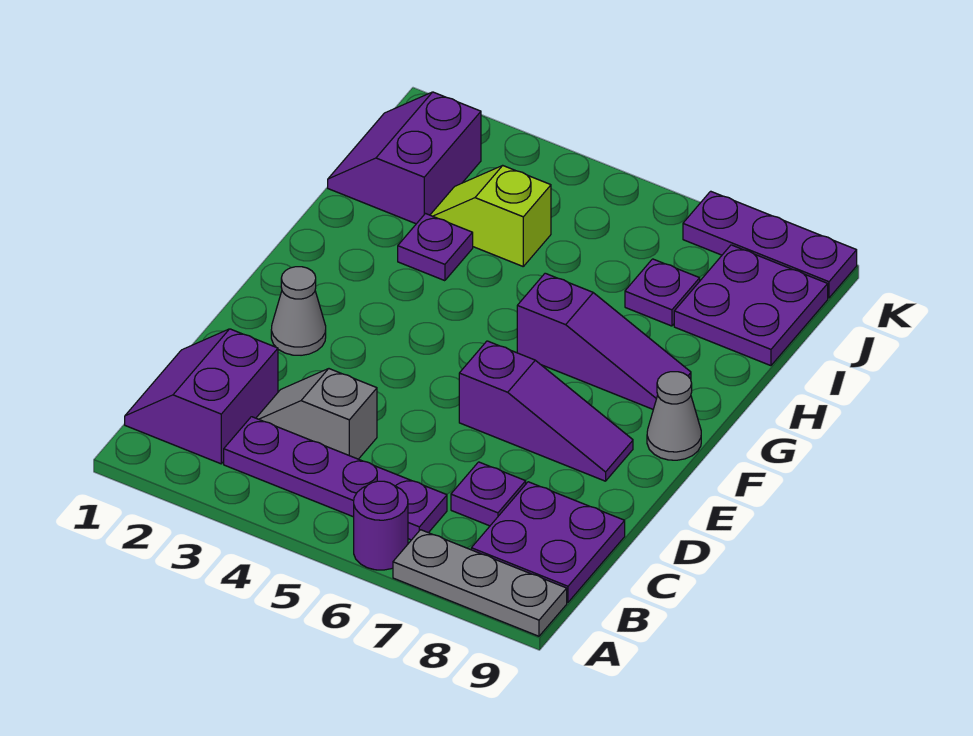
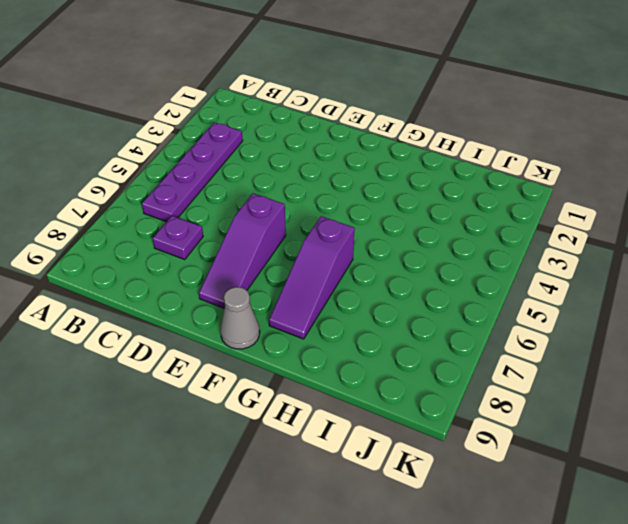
none -> purple round brick A6 level 1
none -> grey plate A7:A9 level 1
none -> purple slope B1:C2 level 1 top 2

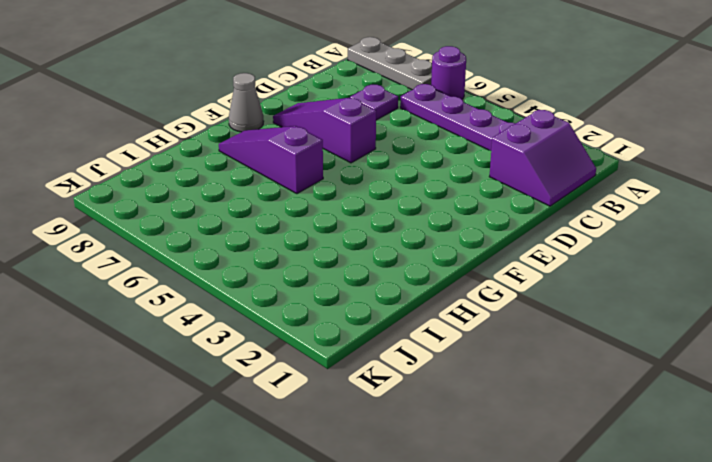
none -> purple plate B8:C9 level 1
none -> grey slope C3:C4 level 1 top 4
none -> grey cone E2 level 1

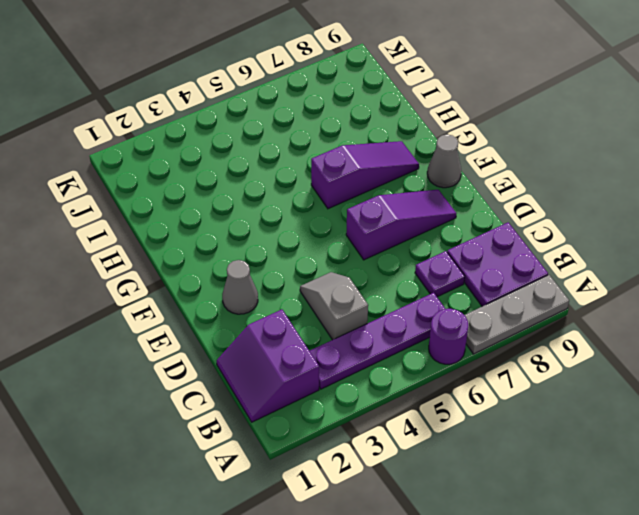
grey slope C4:D4 level 1 top C -> grey slope C3:C4 level 1 top 4
none -> purple plate H3 level 1
none -> purple slope I1:J2 level 1 top 2
none -> lime slope I3:I4 level 1 top 4

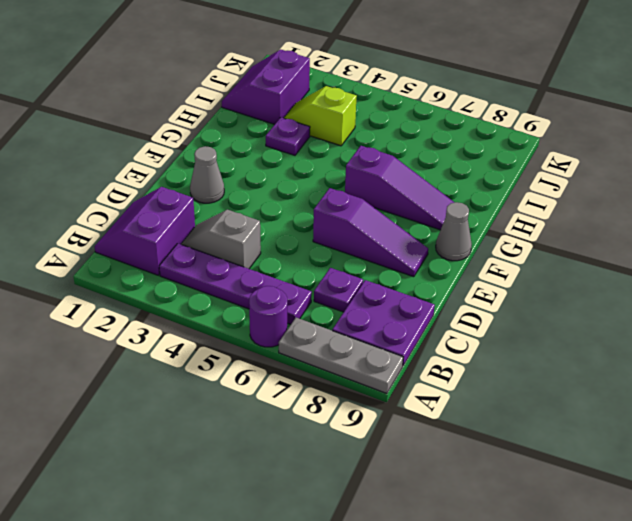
none -> purple plate I7 level 1
none -> purple plate I8:J9 level 1
none -> purple plate K7:K9 level 1

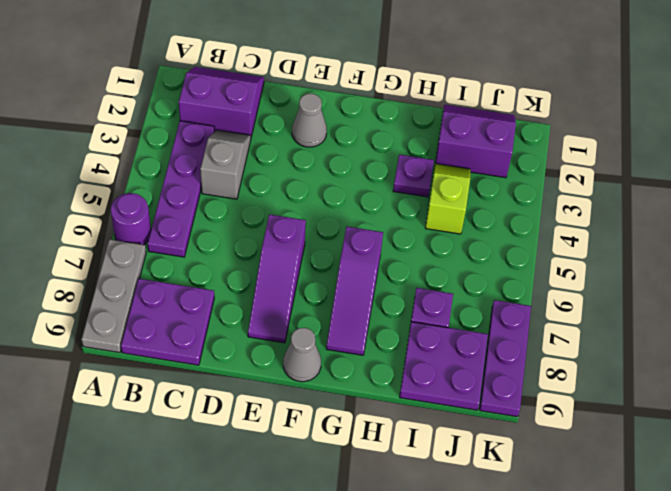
none -> purple plate C7 level 1

